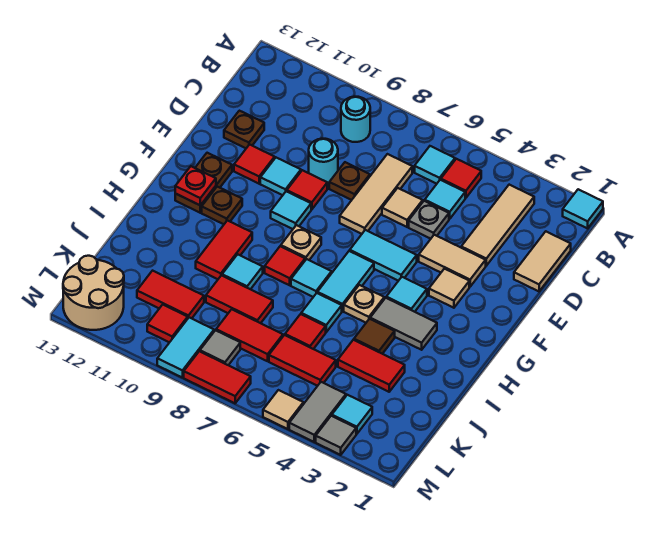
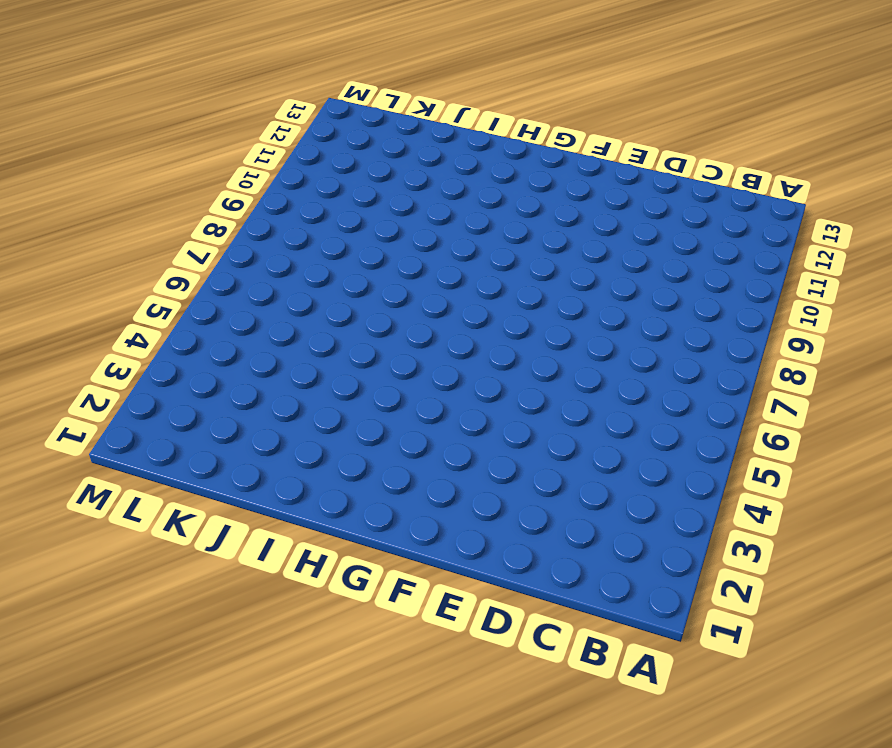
none -> cyan tile A1 level 1
none -> tan tile B3:D3 level 1
none -> red tile B5 level 1
none -> cyan tile B6 level 1

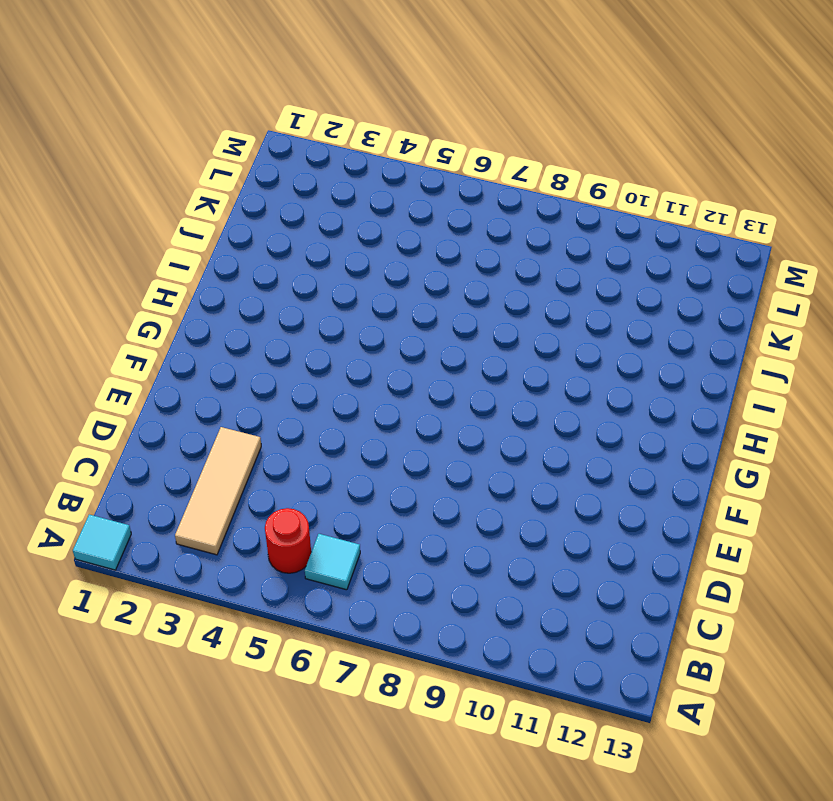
red round brick B5 level 1 -> red tile B5 level 1
none -> cyan round brick B9 level 1
none -> tan tile C1:D1 level 1
none -> cyan tile C5 level 1
none -> tan tile C7:E7 level 1

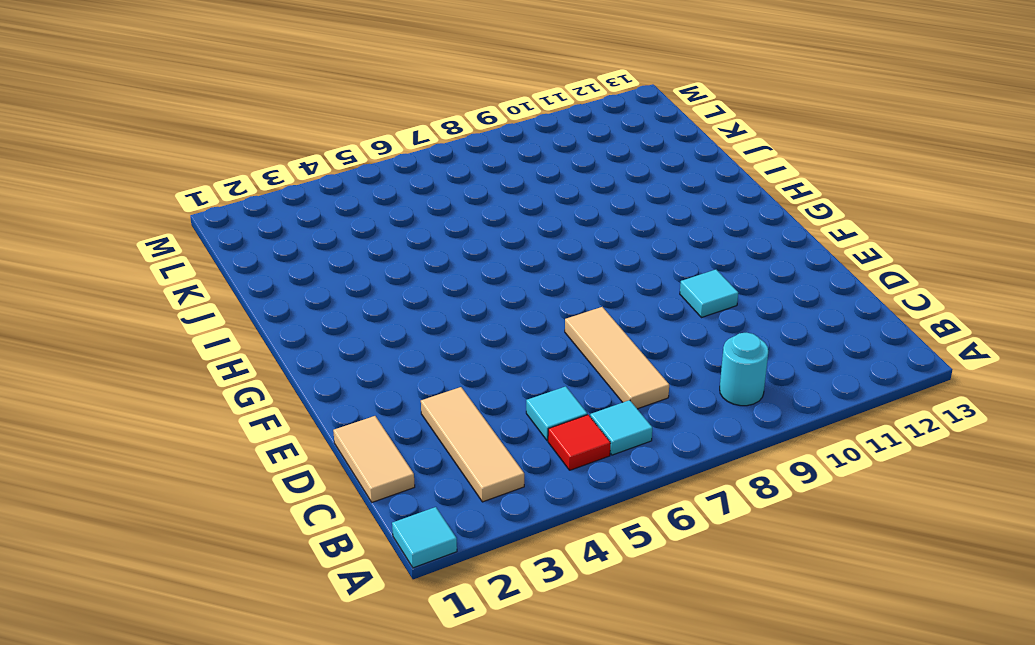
none -> grey plate D5 level 1
none -> tan tile D6 level 1
none -> brown plate D8 level 1
none -> cyan round brick D9 level 1

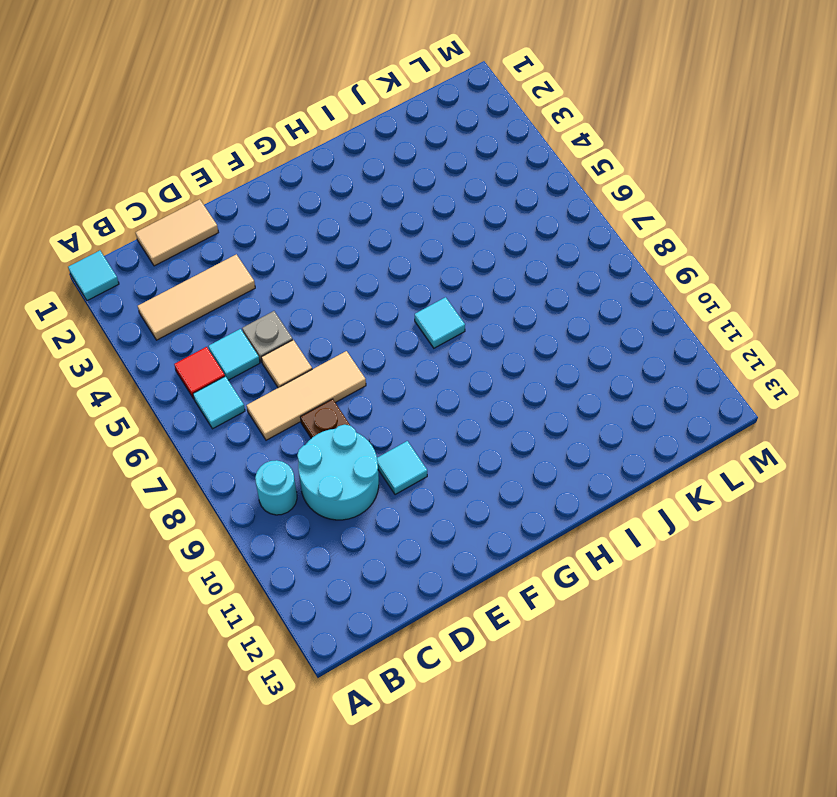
cyan round brick C9:D10 level 1 -> cyan round brick D9 level 1
none -> brown plate D12 level 1
none -> tan tile E3:E4 level 1
none -> red tile E9 level 1
none -> red tile E11 level 1

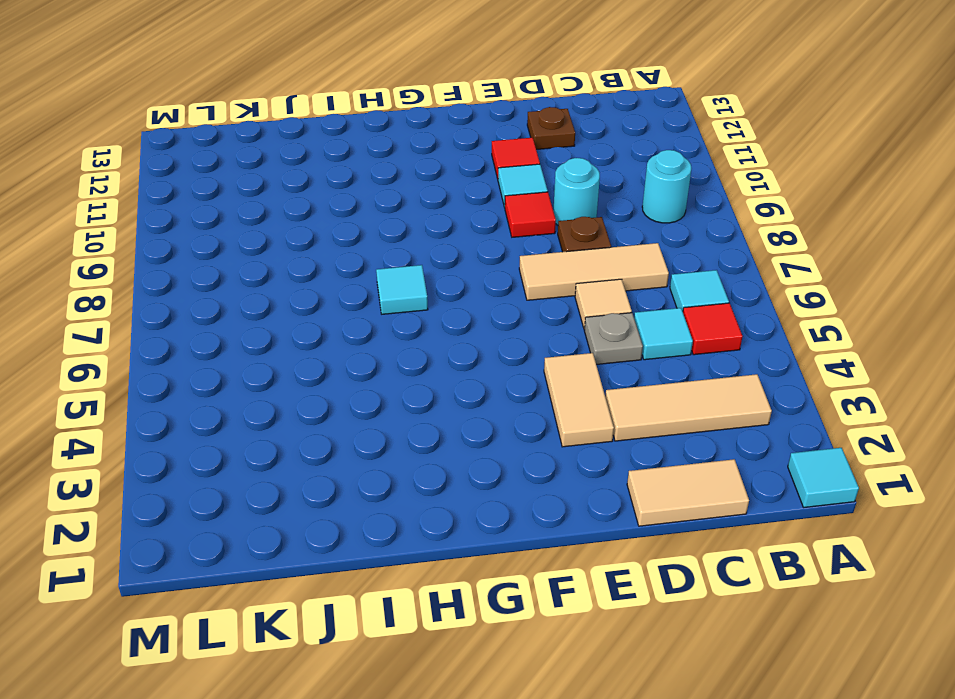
none -> tan tile F3 level 1
none -> cyan tile F5:F6 level 1
none -> cyan tile F9 level 1
none -> brown plate F12:G12 level 1

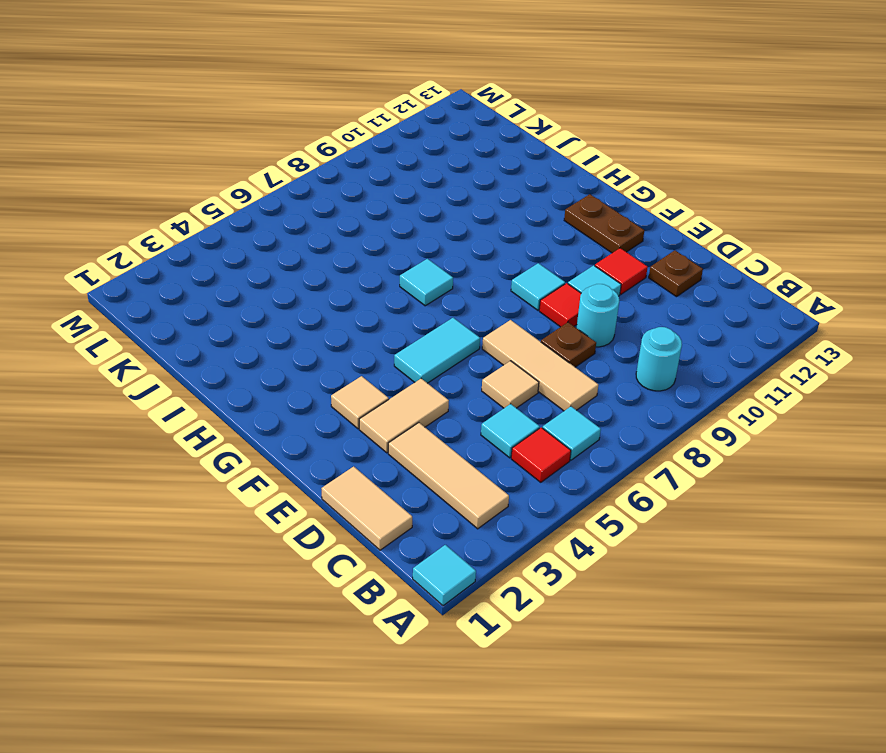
none -> grey plate D5 level 1
none -> cyan tile G4 level 1
none -> cyan tile G6:H6 level 1
none -> tan plate G8 level 1

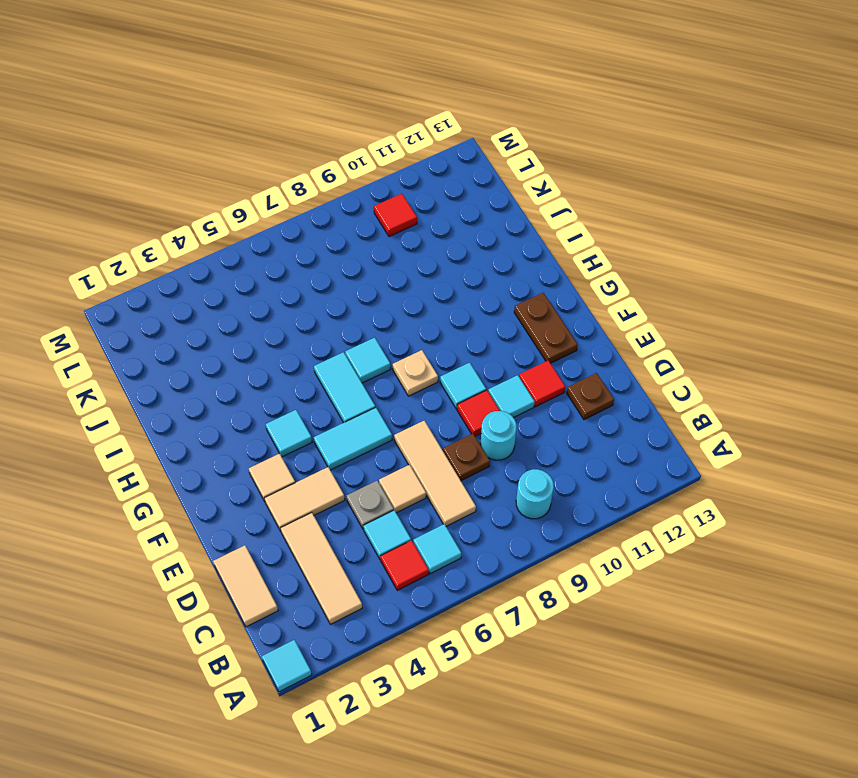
none -> brown plate G11 level 1
none -> grey tile H3:H4 level 1
none -> tan plate H5 level 1
none -> red tile H8 level 1

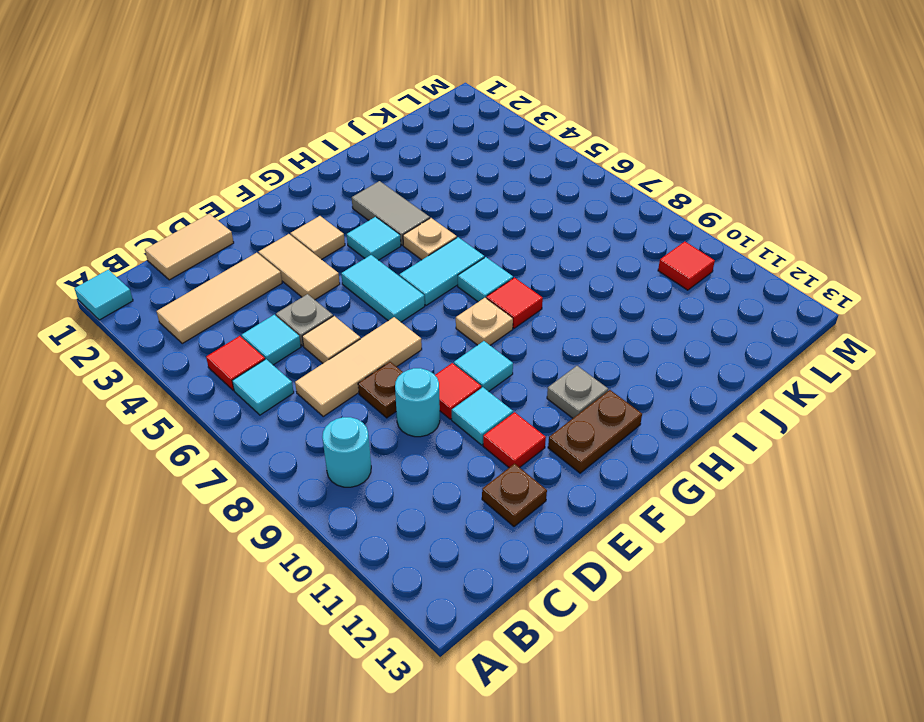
grey plate G11 level 1 -> brown plate G11 level 1
none -> red tile H10:I10 level 1
none -> brown tile I4 level 1
none -> cyan tile I6 level 1
none -> cyan tile I9 level 1

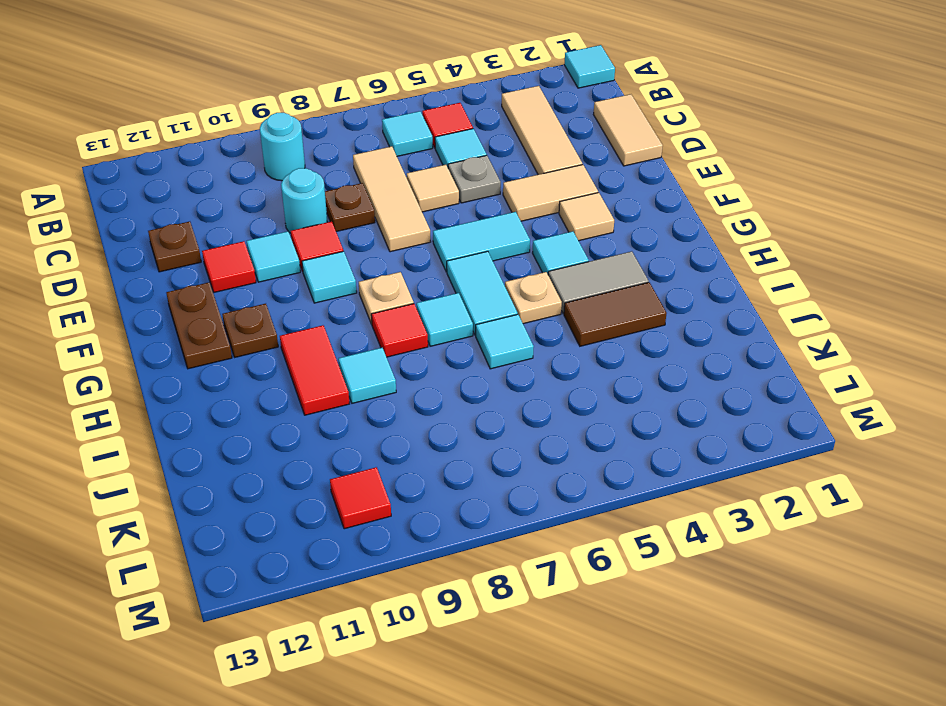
brown tile I3:I4 level 1 -> brown tile I4 level 1
none -> red tile J3:J4 level 1
none -> red tile J6 level 1
none -> red tile J8:J9 level 1
none -> red tile K5:K6 level 1

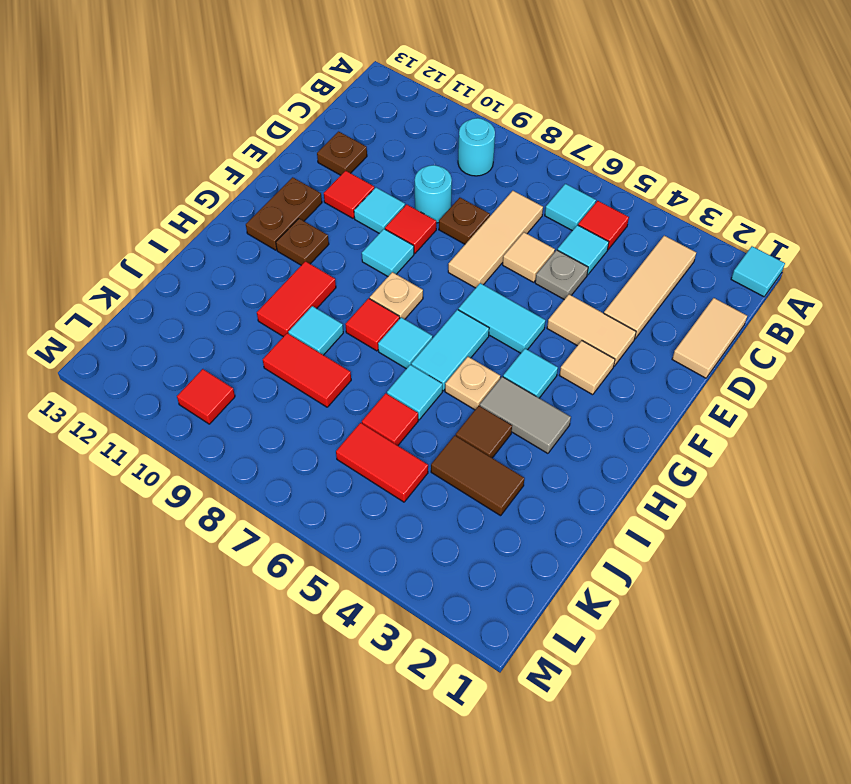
brown tile J3:J4 level 1 -> red tile J3:J4 level 1
none -> red tile K7:K8 level 1
none -> red tile K10:K11 level 1
none -> cyan tile L3 level 1
none -> grey tile L4:M4 level 1

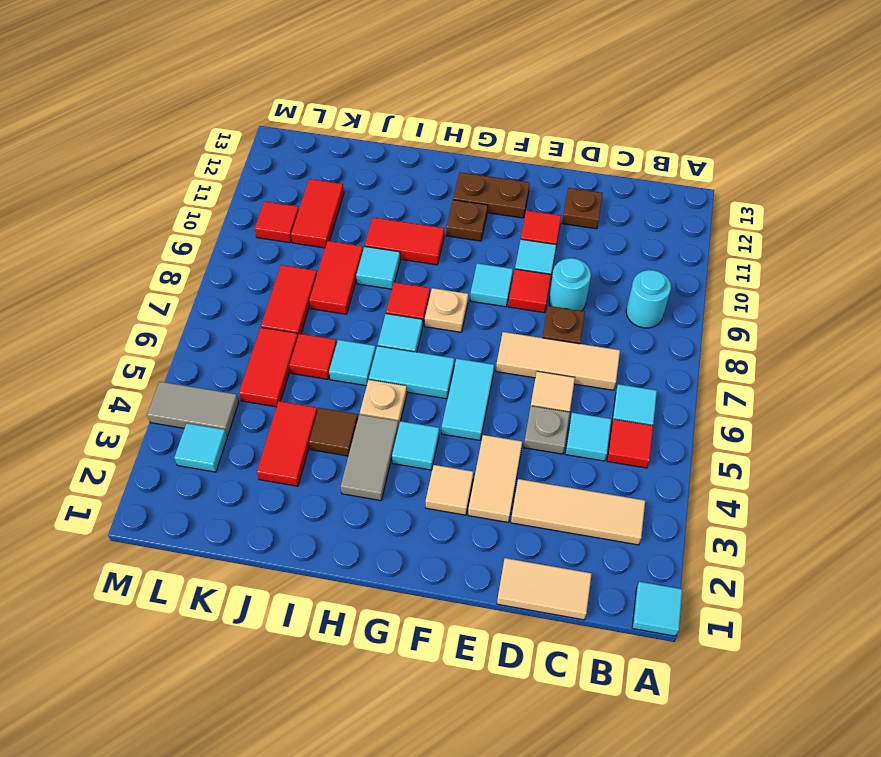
none -> grey tile L8 level 1
none -> cyan tile L9:M9 level 1
none -> tan round brick L12:M13 level 1
none -> grey tile M3 level 1

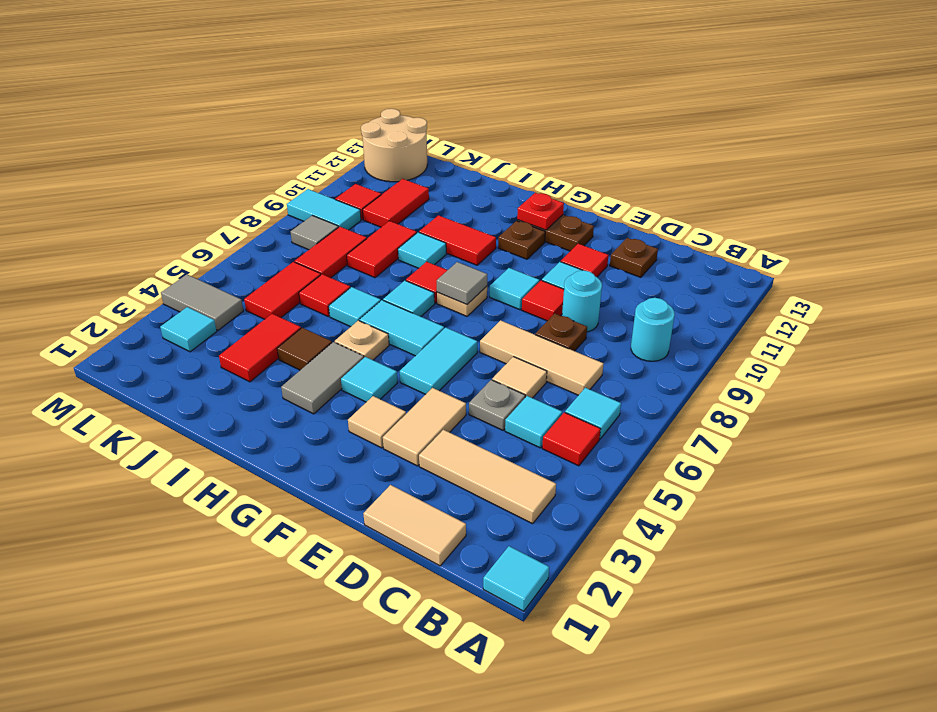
grey tile G8 level 2 -> grey tile M3 level 1
none -> tan tile M5 level 1
none -> red tile M7:M8 level 1

